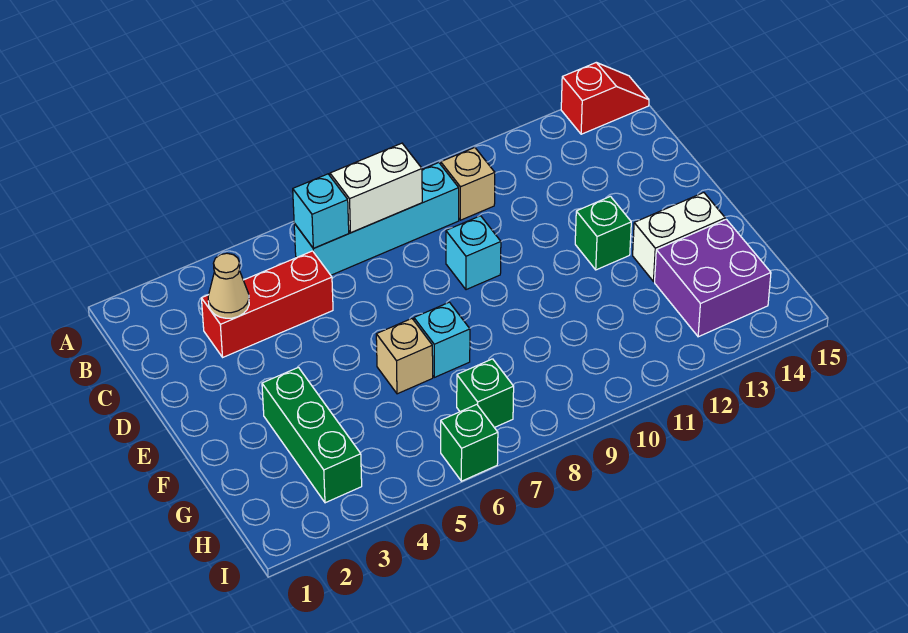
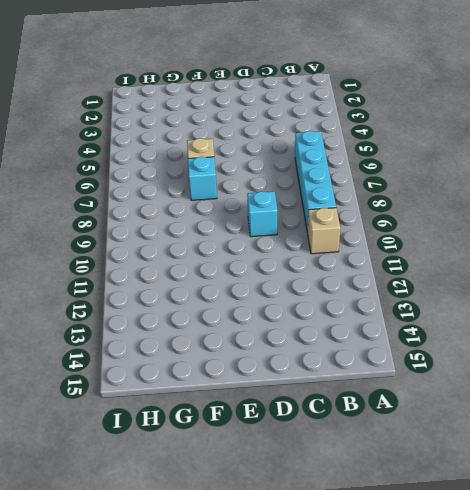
none -> red slope A14:A15 level 1 top 14
none -> red brick C3:C5 level 1
none -> green brick E12 level 1

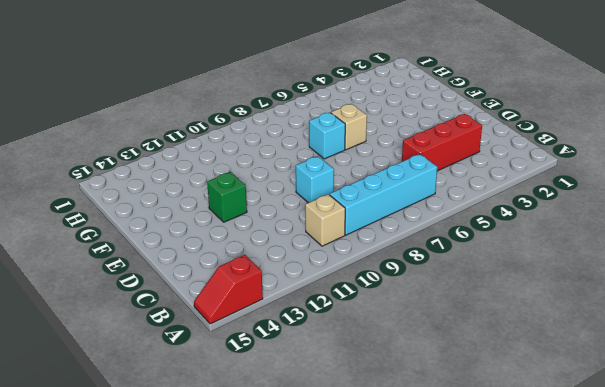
none -> green brick F3:H3 level 1
none -> white brick F13:F14 level 1
none -> purple brick G13:H14 level 1

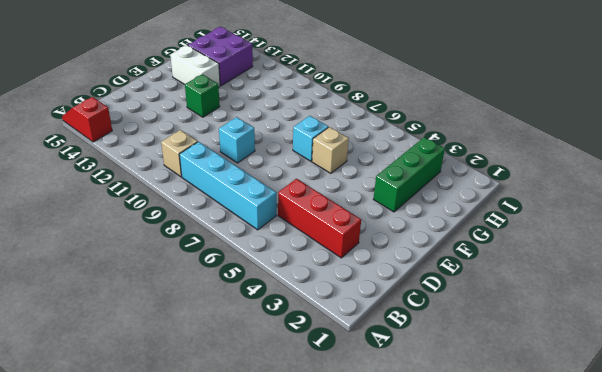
none -> green brick H7 level 1
none -> green brick I6 level 1
none -> cyan brick B6 level 2

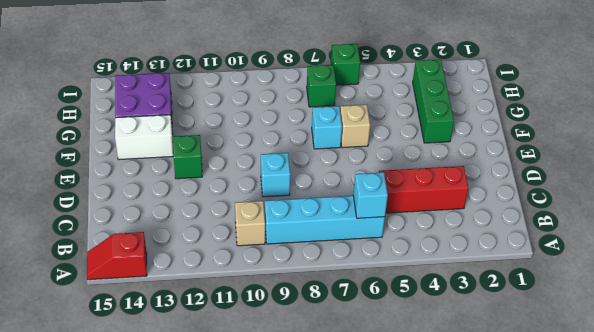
none -> white brick B7:B8 level 2
none -> tan cone C3 level 2

